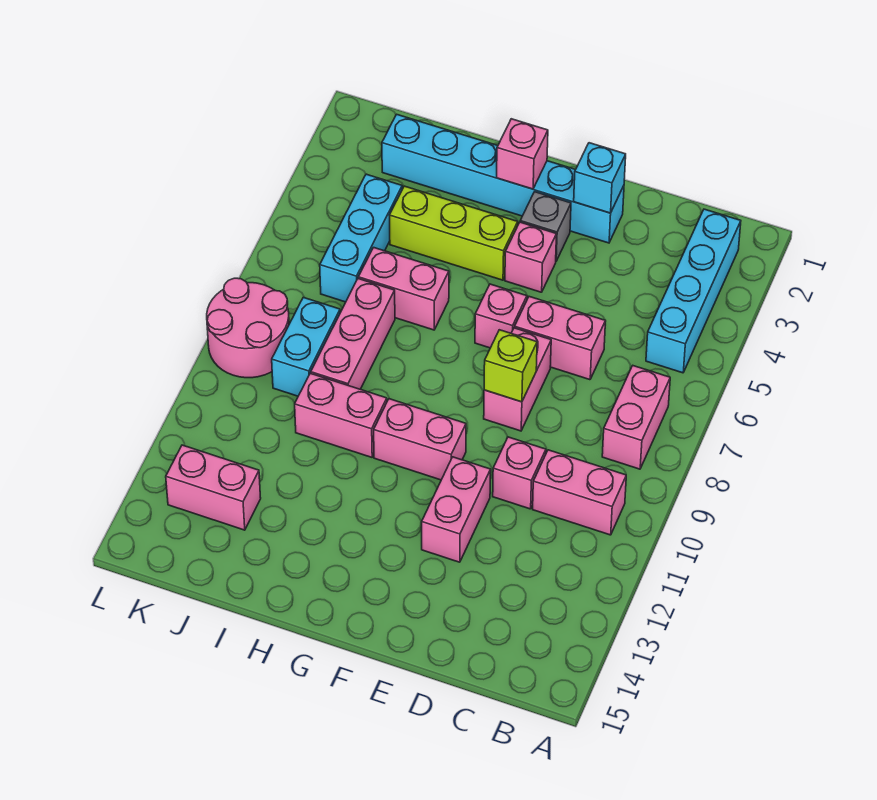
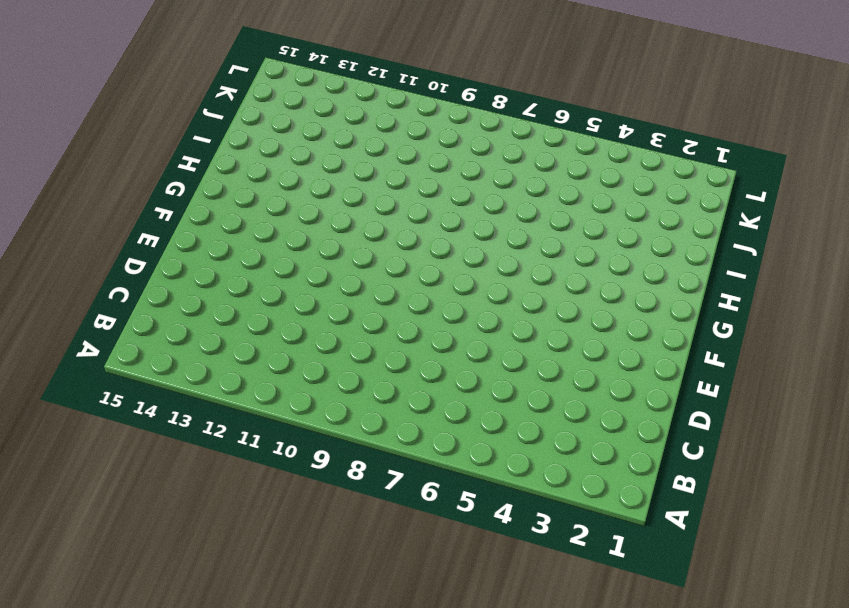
none -> cyan brick B2:B5 level 1
none -> pink brick B7:B8 level 1
none -> pink brick B10:C10 level 1

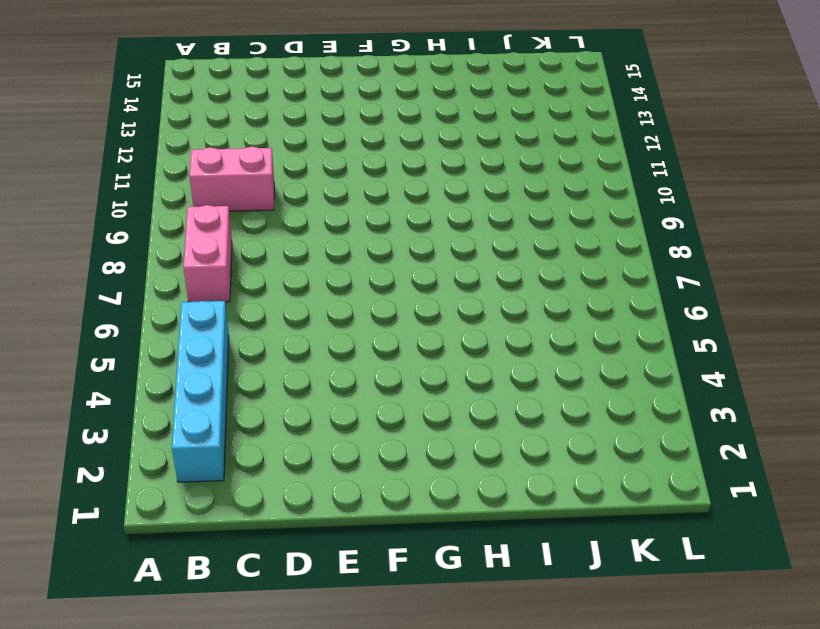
none -> pink brick D6:E6 level 1
none -> pink brick D10 level 1
none -> cyan brick E2:J2 level 1

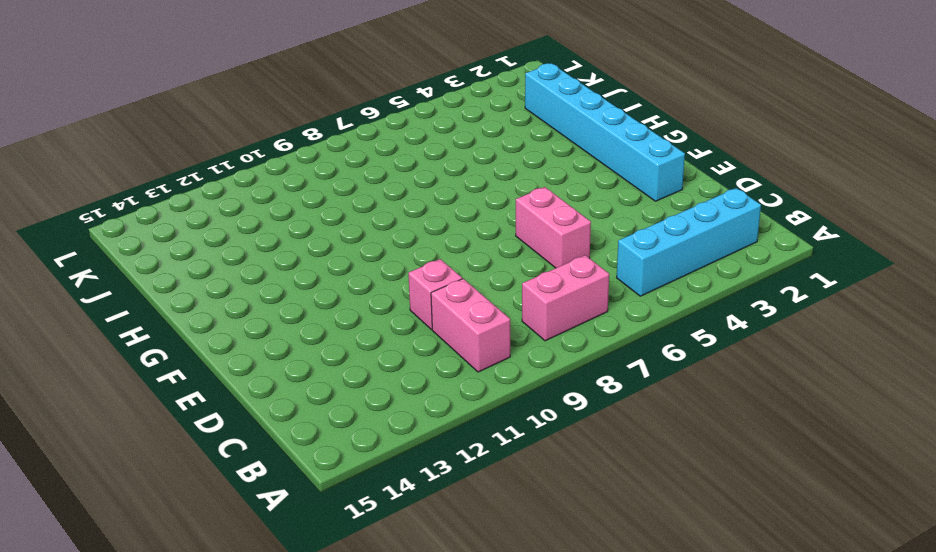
none -> pink brick E7:E8 level 1
none -> pink brick E11:E12 level 1
none -> grey brick F3 level 1

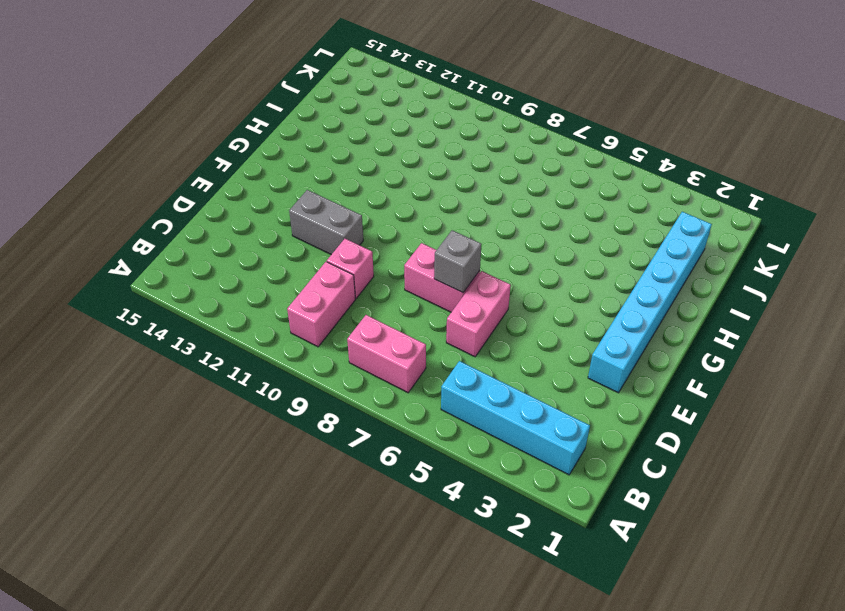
grey brick E7 level 2 -> grey brick F3 level 1
grey brick E11:E12 level 1 -> pink brick E11:E12 level 1
none -> pink brick F4 level 1
none -> pink brick F6 level 1
none -> pink brick F10:G10 level 1

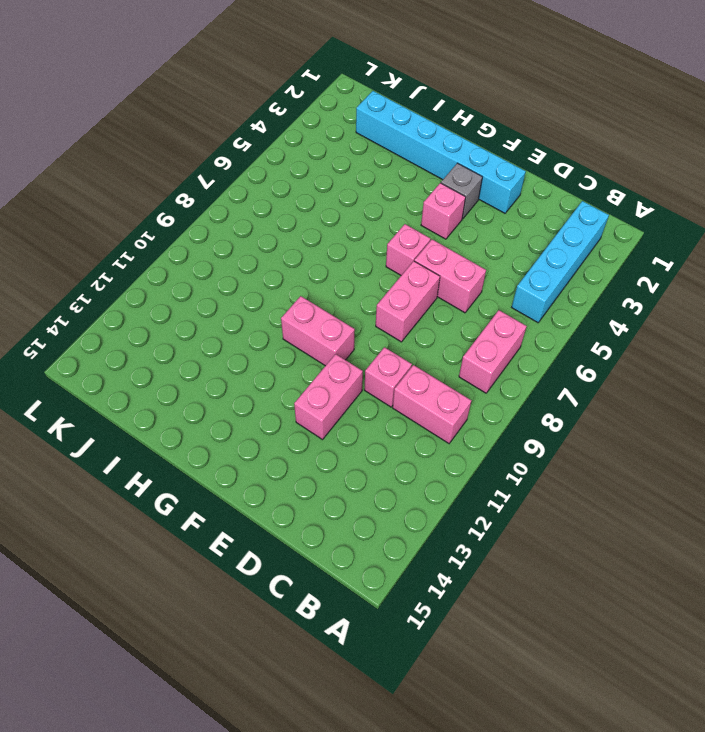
none -> lime brick G4:I4 level 1
none -> pink brick H6:I6 level 1
none -> pink brick H10:I10 level 1

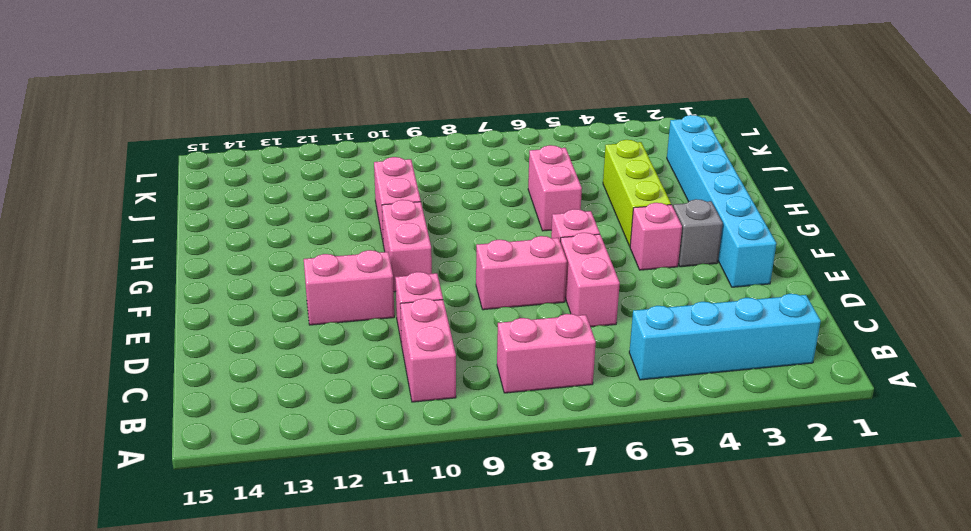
none -> pink brick I7:I9 level 1
none -> cyan brick J4:J6 level 1
none -> cyan brick J8:J9 level 1

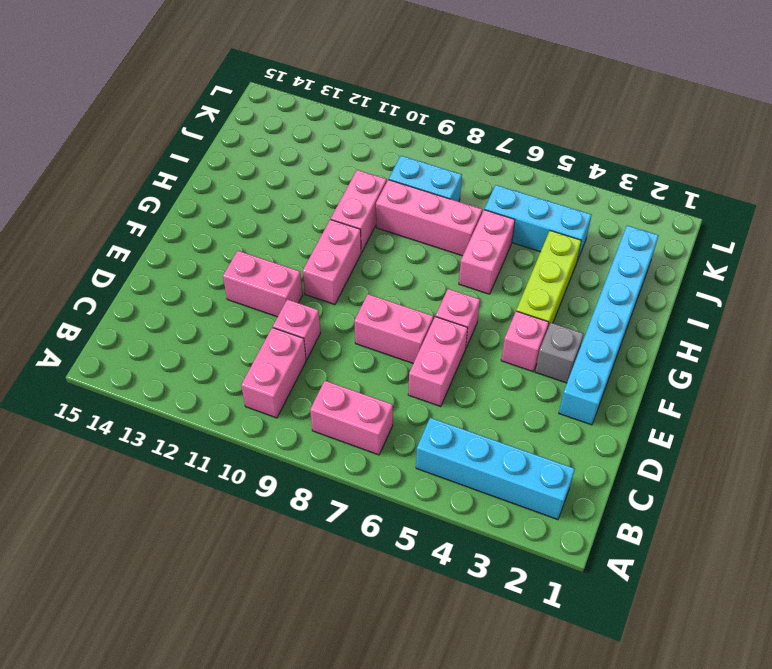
none -> pink brick J13:K13 level 1
none -> pink round brick K8:L9 level 1
none -> cyan brick E2 level 2

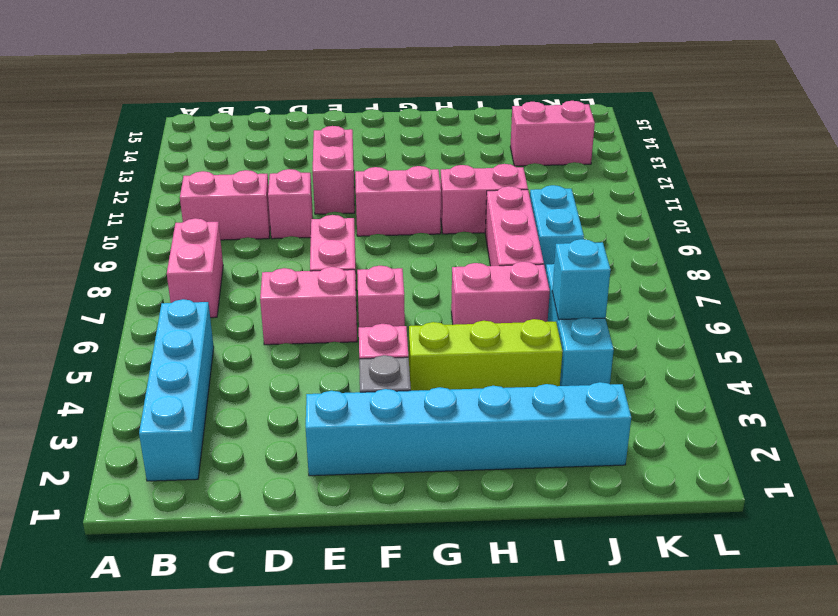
cyan brick J5 level 2 -> cyan brick E2 level 2
none -> pink round brick K8:L9 level 1
none -> lime brick E8 level 2
none -> pink brick G2 level 2

